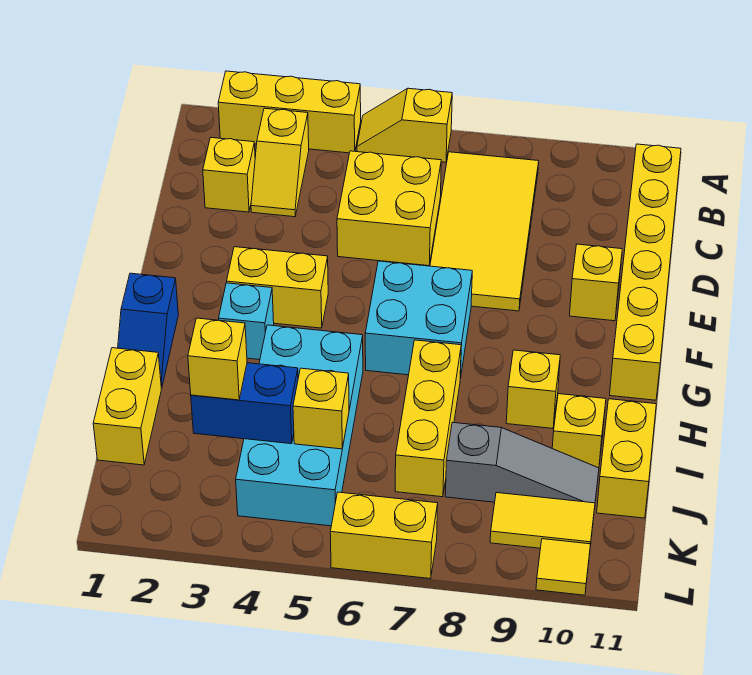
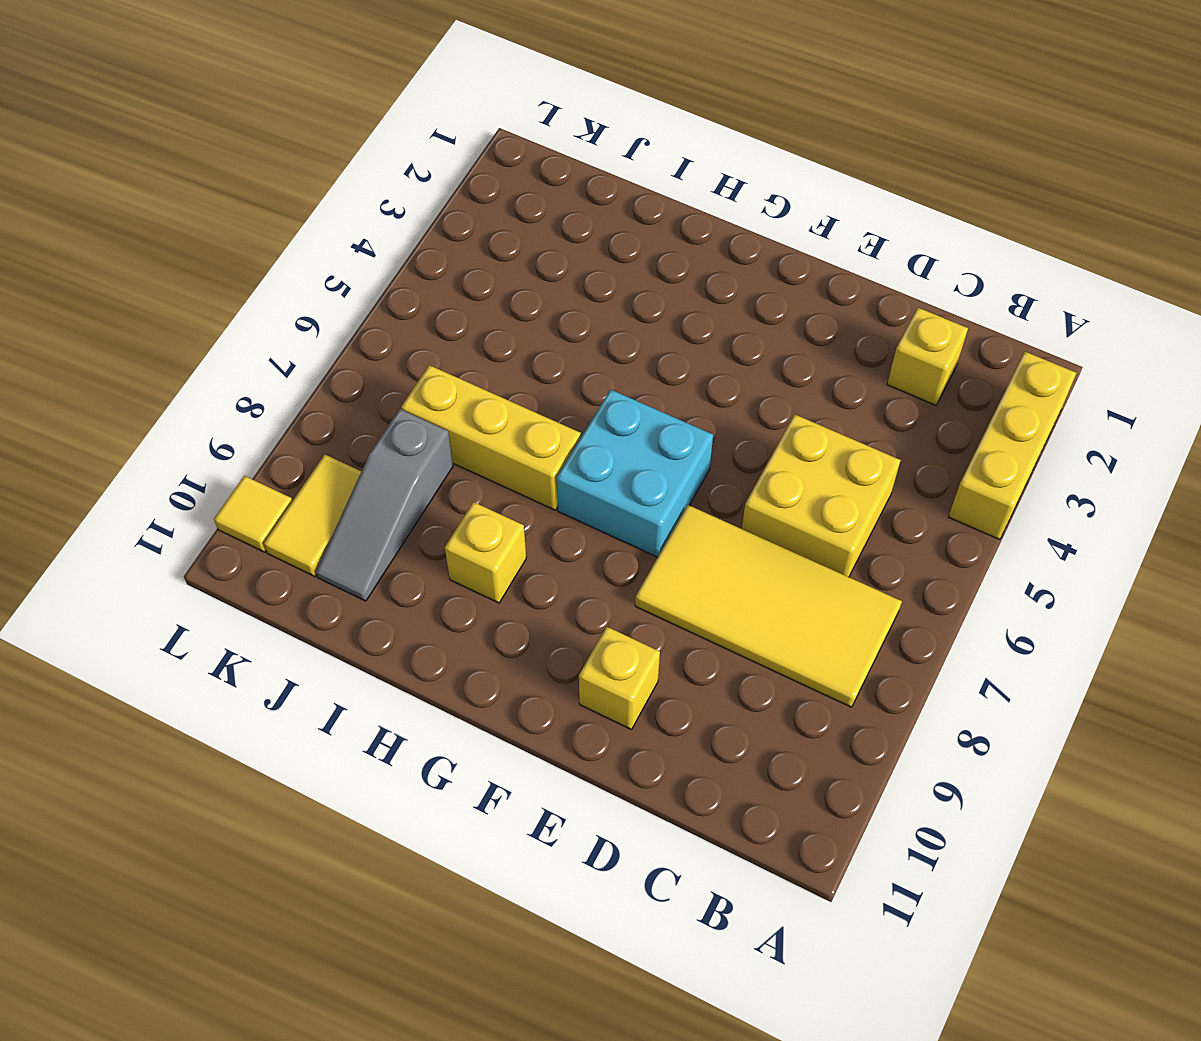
none -> yellow slope A5:A6 level 1 top 6
none -> yellow slope B3:C3 level 1 top B
none -> yellow brick B11:G11 level 1

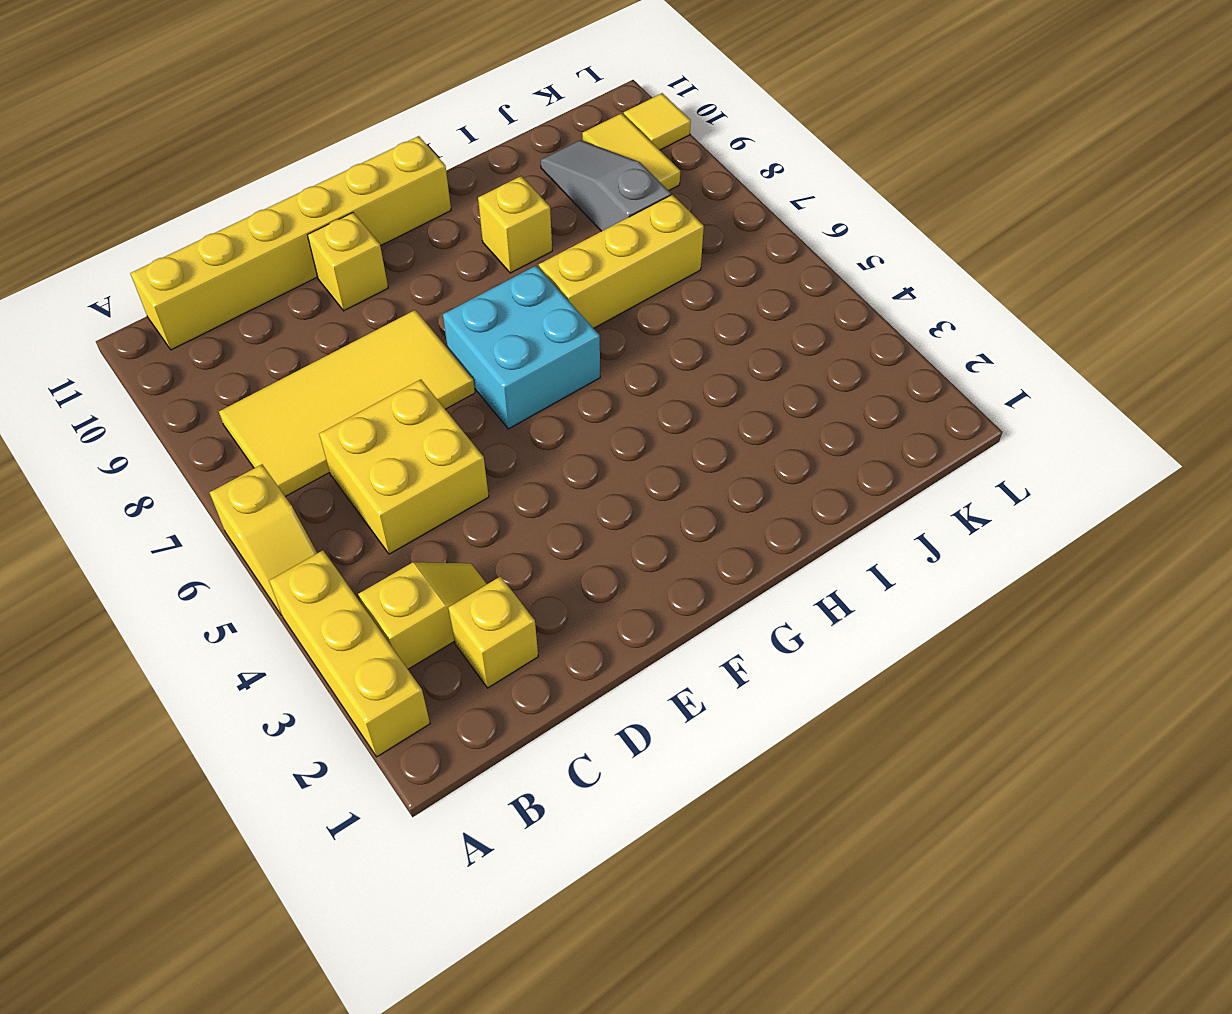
none -> yellow brick F3:F4 level 1
none -> blue slope G1:H1 level 1 top G
none -> cyan brick G3 level 1

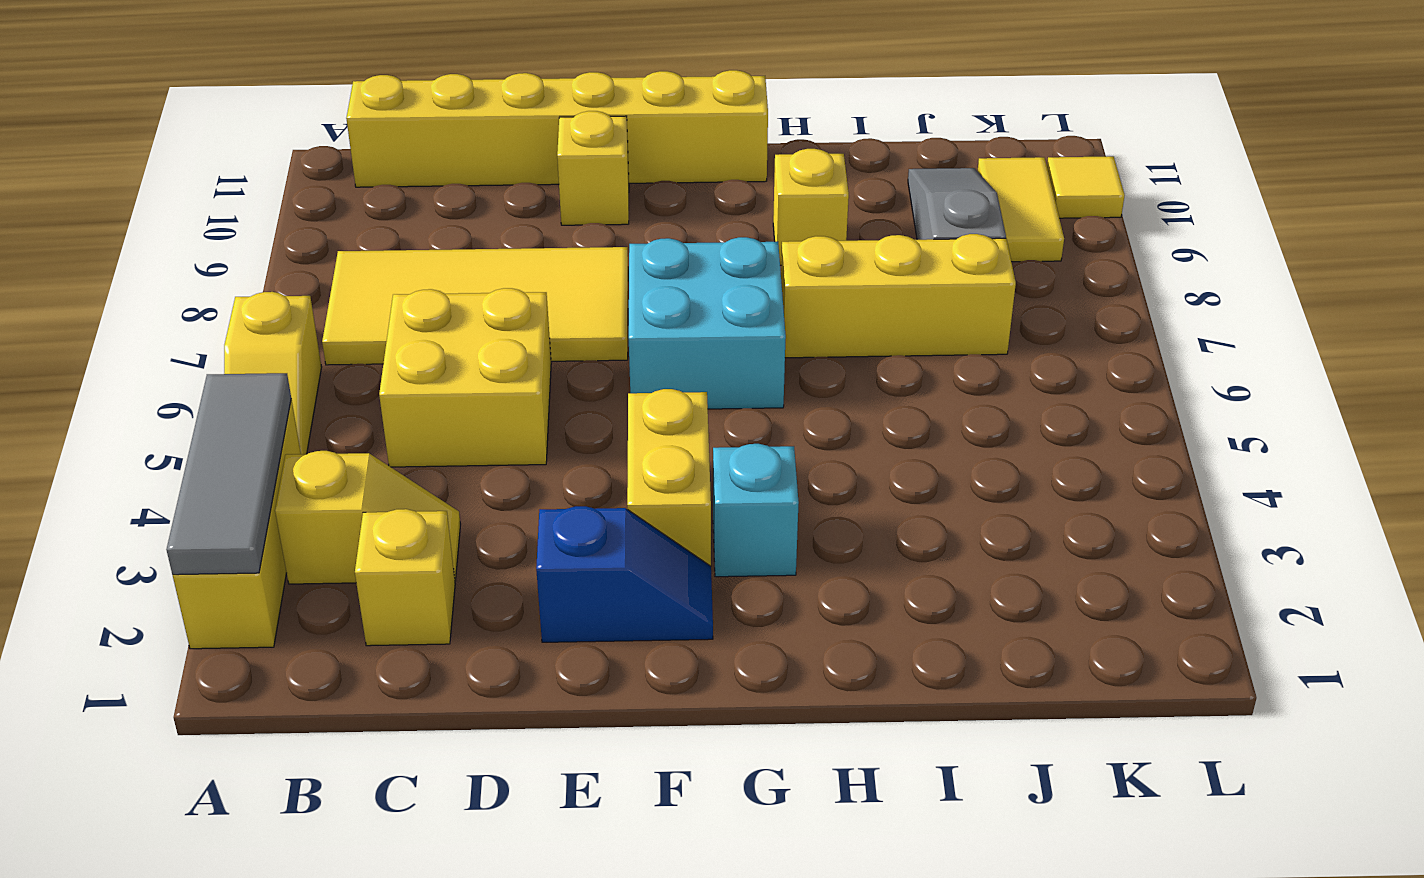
grey tile A2:A4 level 2 -> none
blue slope E2:F2 level 1 top E -> blue slope G1:H1 level 1 top G
none -> cyan brick H4:K5 level 1
none -> yellow brick I1:J1 level 1
none -> yellow brick I10 level 1

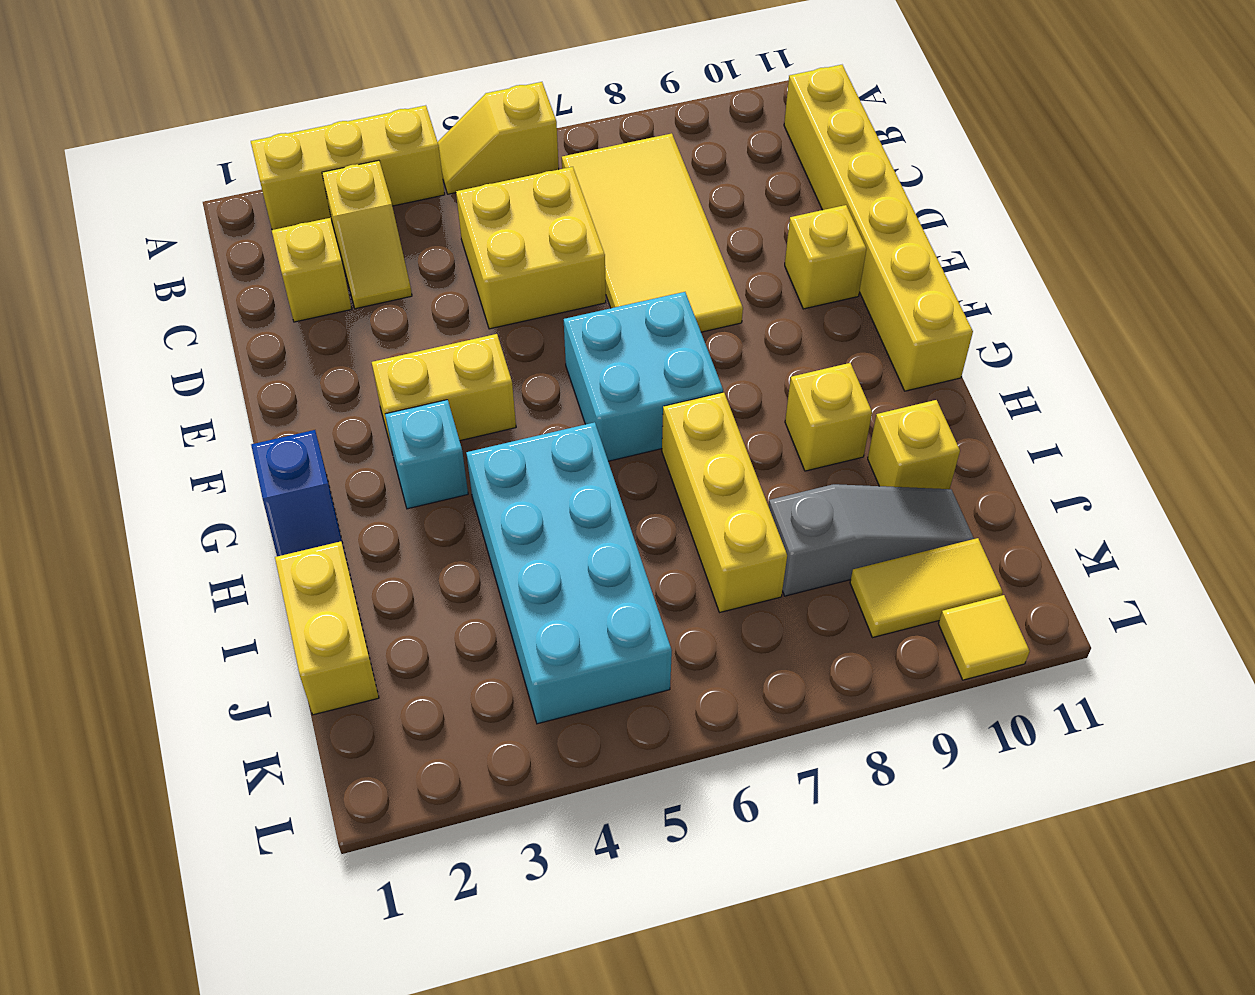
none -> yellow brick I11:J11 level 1
none -> yellow brick L6:L7 level 1
none -> blue brick J3:J4 level 2

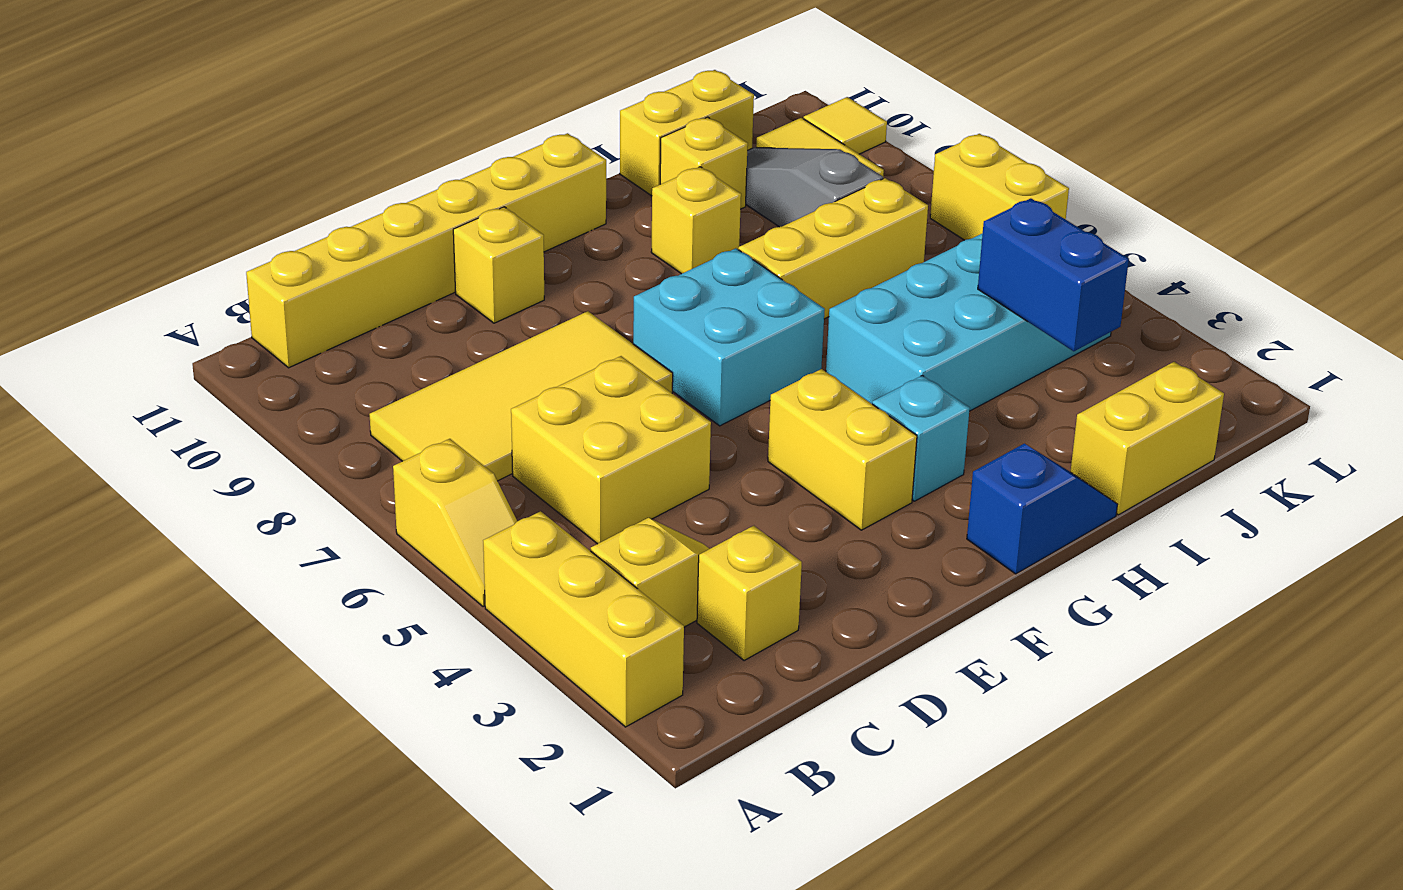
none -> yellow brick J5 level 2
none -> yellow brick J3 level 3

